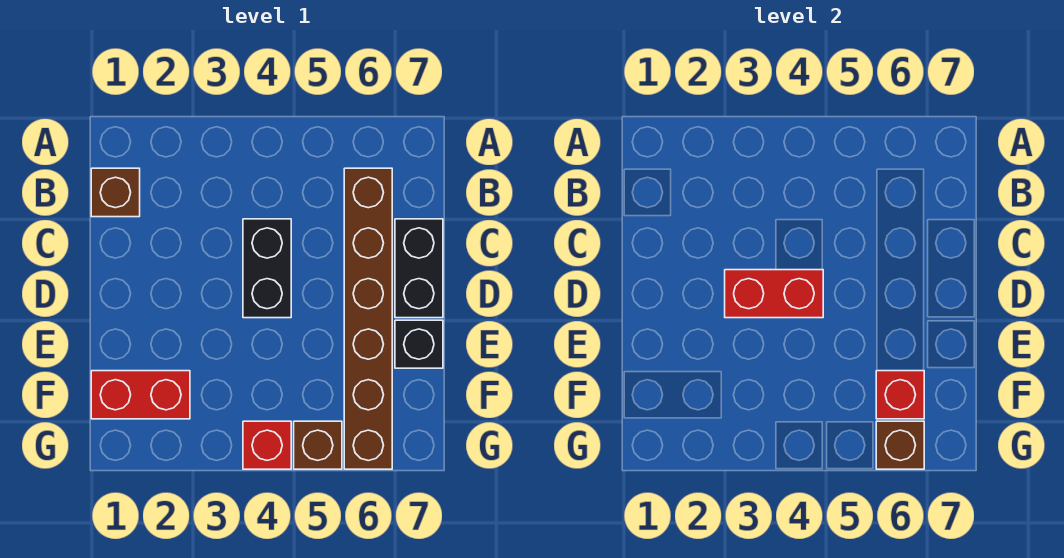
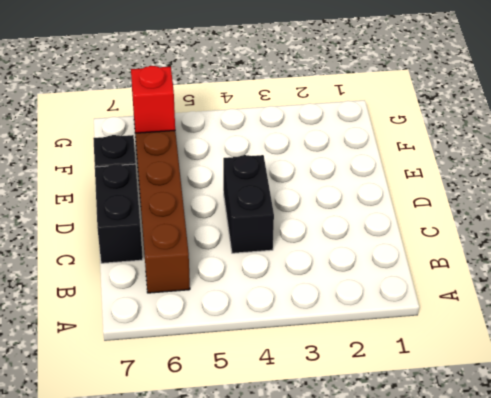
none -> brown brick B1 level 1
none -> red brick F1:F2 level 1

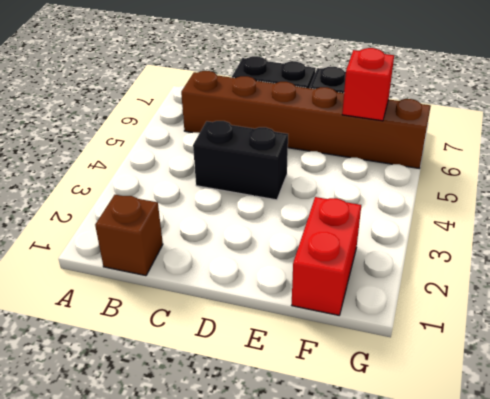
none -> red brick G4 level 1
none -> brown brick G5 level 1

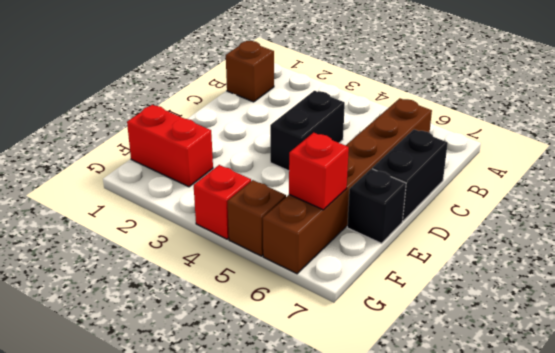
none -> red brick D3:D4 level 2
none -> brown brick G6 level 2

